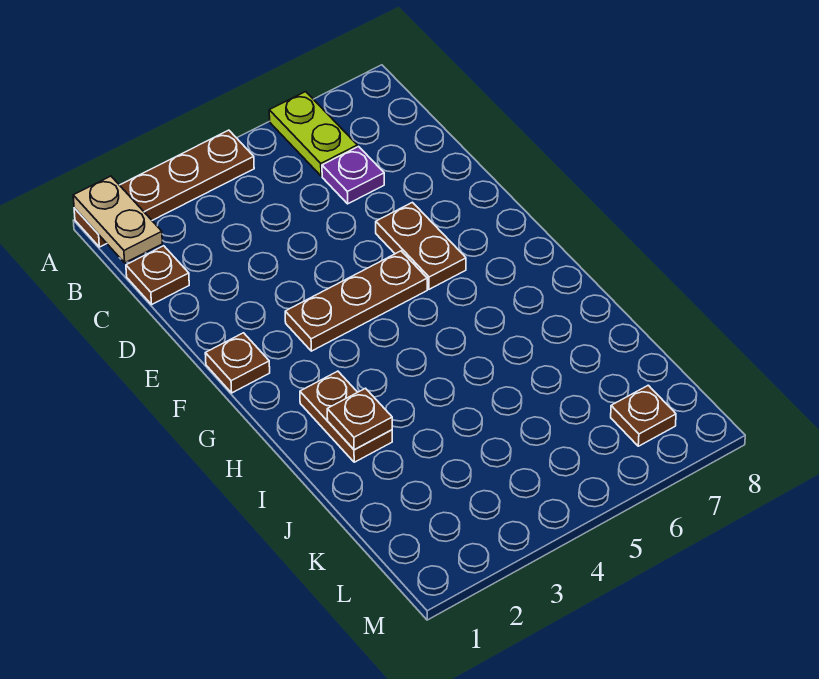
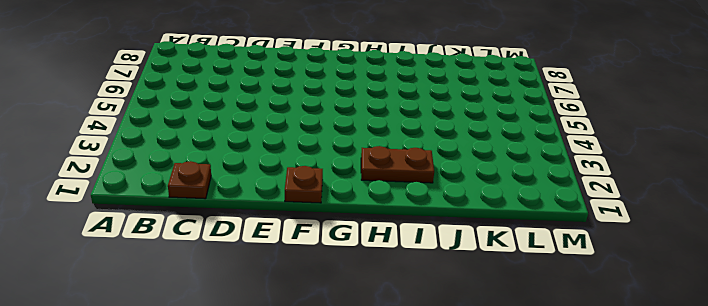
none -> brown plate A1:A4 level 1
none -> lime plate A6:B6 level 1

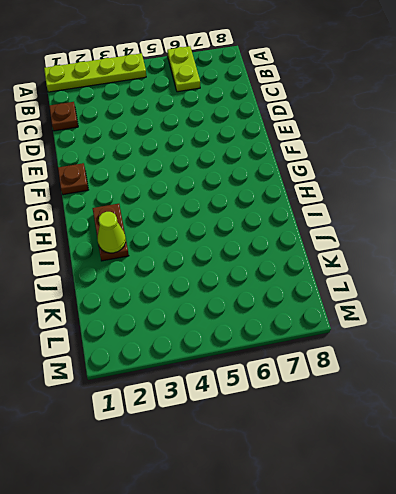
lime plate A1:A4 level 1 -> brown plate A1:A4 level 1
lime cone I2 level 2 -> brown plate I2 level 2
none -> purple plate C6 level 1
none -> brown plate E6:F6 level 1

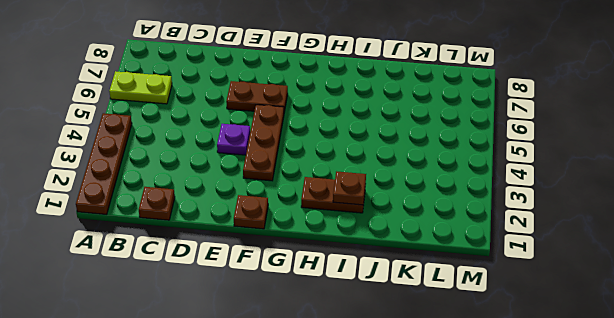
purple plate E4 level 1 -> purple plate C6 level 1
none -> brown plate L7 level 1
none -> tan plate A1:B1 level 2

